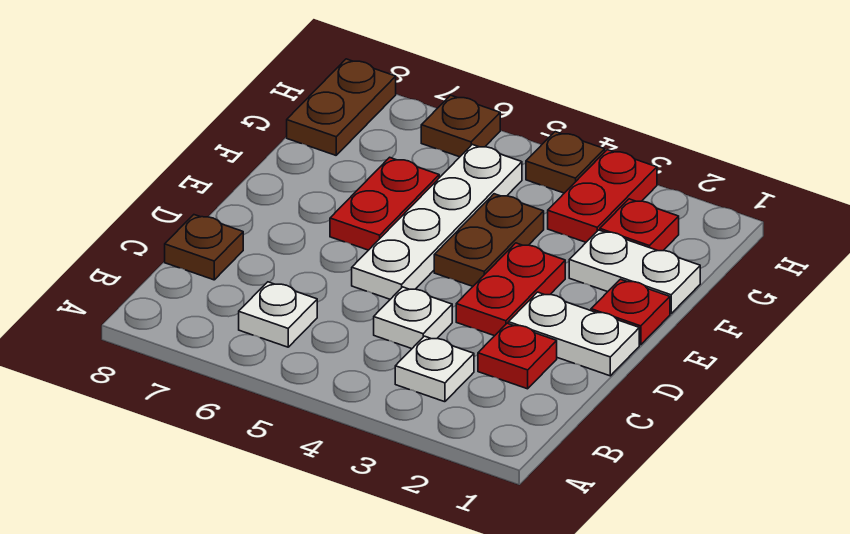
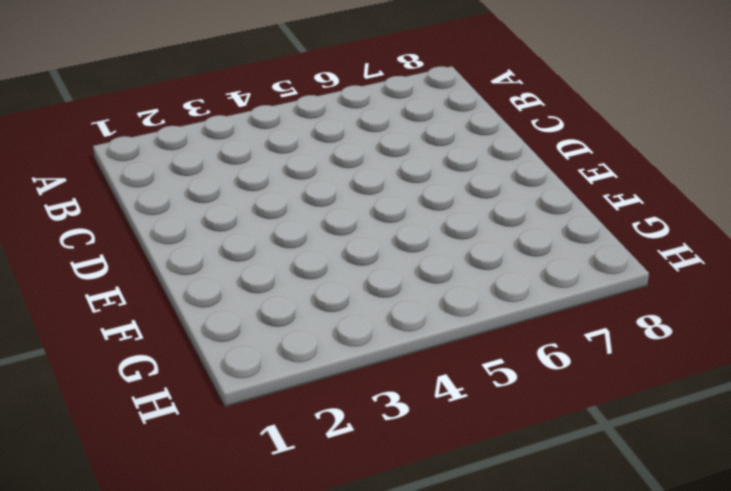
none -> white plate B3 level 1
none -> white plate B6 level 1
none -> red plate C2 level 1

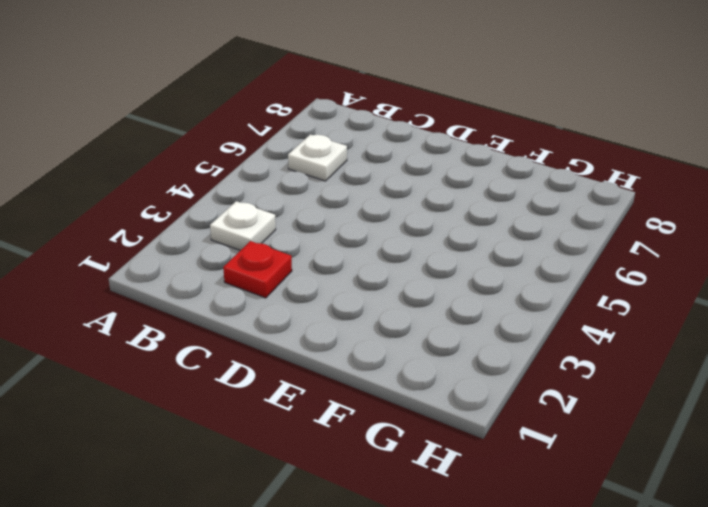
none -> white plate C4 level 1
none -> brown plate C8 level 1
none -> white plate D1:D2 level 1

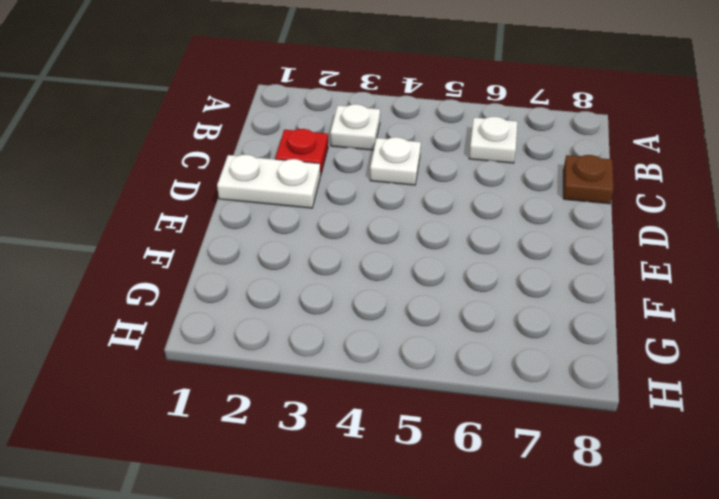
none -> red plate D3:E3 level 1
none -> white plate D5:G5 level 1
none -> red plate E1 level 1

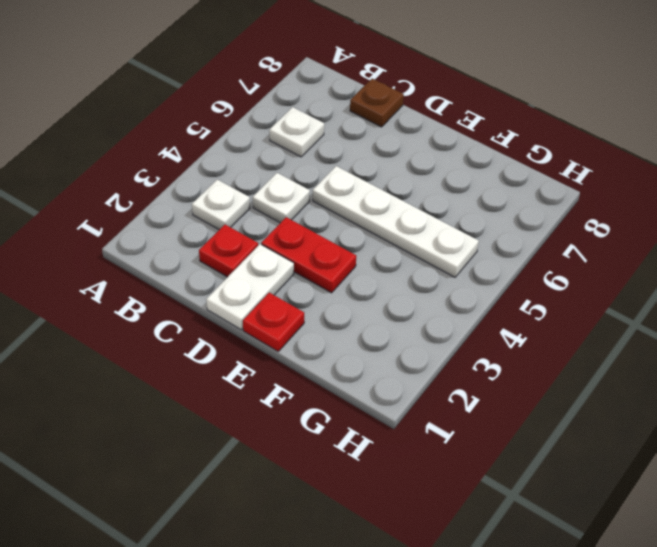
none -> brown plate E4:F4 level 1
none -> red plate E6:F6 level 1
none -> white plate F1:F2 level 1

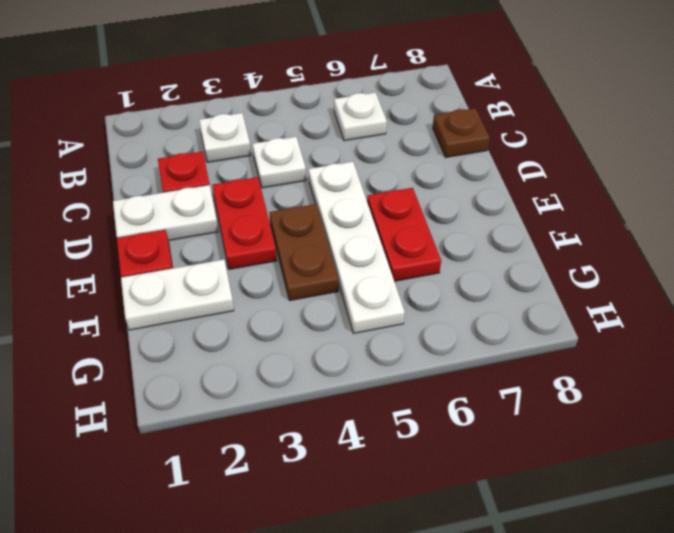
none -> red plate G2 level 1
none -> red plate G3:H3 level 1
none -> brown plate G8:H8 level 1

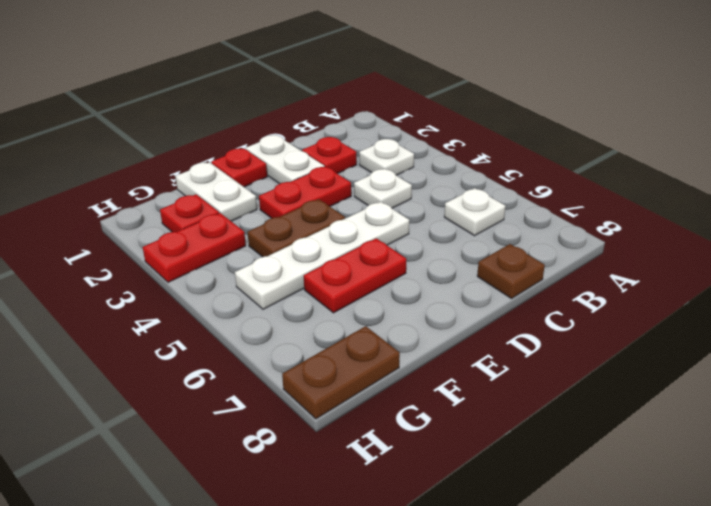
none -> brown plate H4 level 1
none -> brown plate H6 level 1

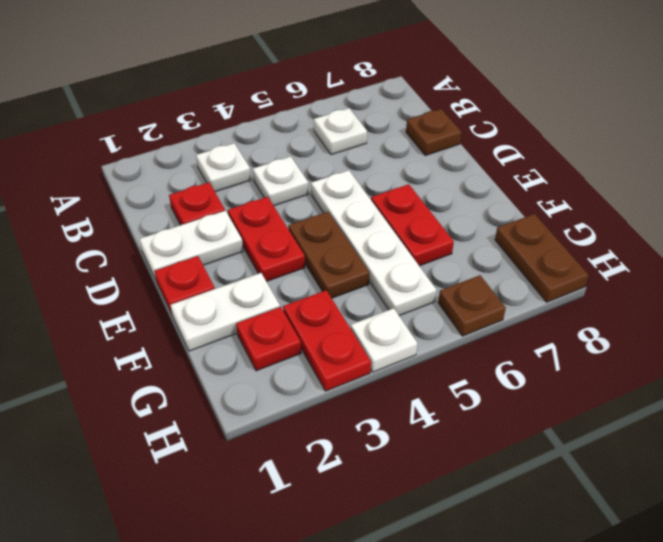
white plate H4 level 1 -> brown plate H4 level 1

